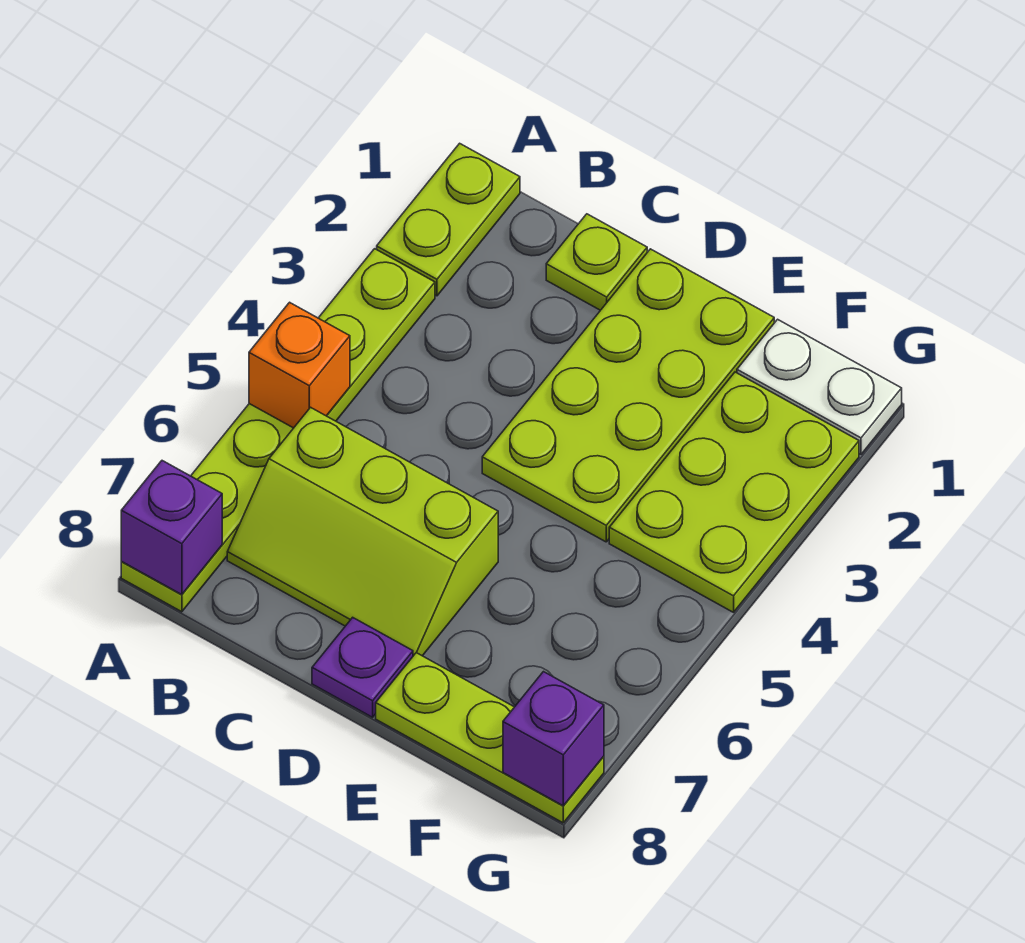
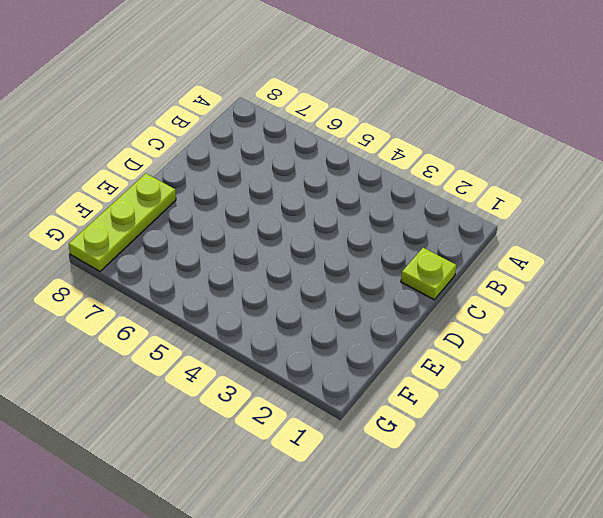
none -> lime plate A1:A2 level 1
none -> lime plate A3:A8 level 1
none -> lime slope B6:D7 level 1 top 6

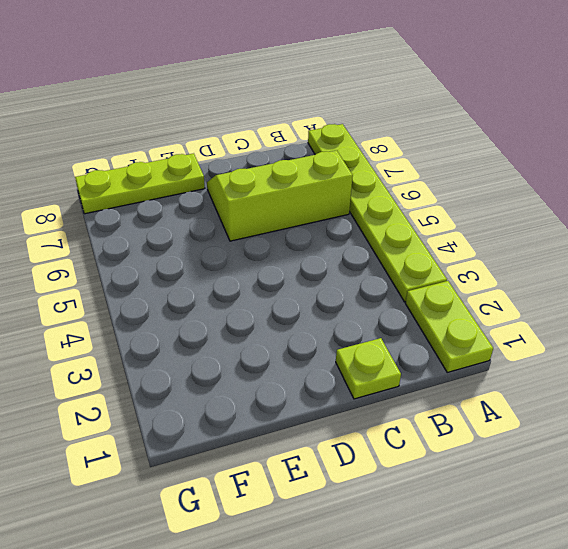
none -> lime plate D1:E4 level 1
none -> purple plate D8 level 1
none -> white plate F1:G1 level 1

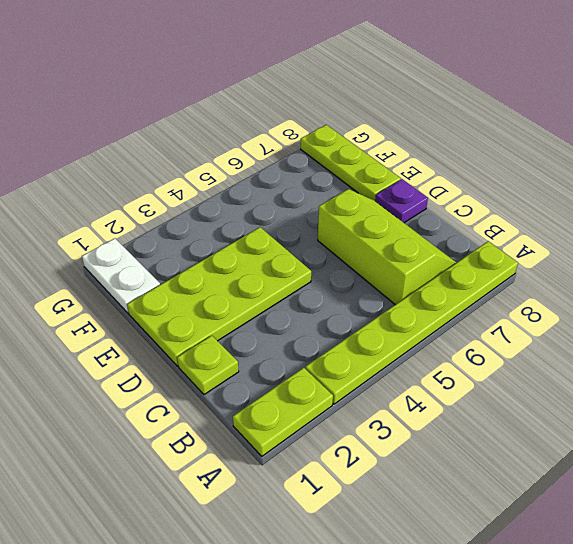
none -> lime plate F2:G4 level 1
none -> orange brick A5 level 2
none -> purple brick A8 level 2

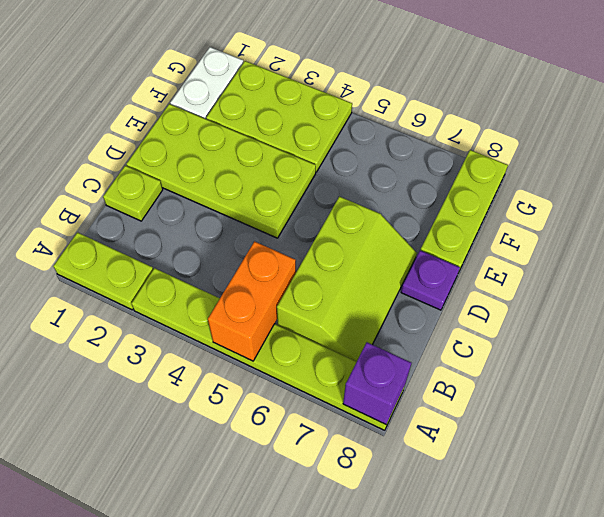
orange brick A5:B5 level 2 -> orange brick A5 level 2
none -> purple brick G8 level 2

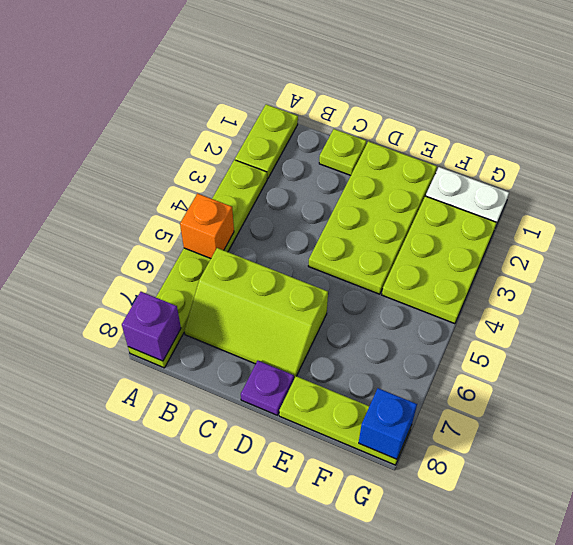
blue brick G8 level 2 -> purple brick G8 level 2

